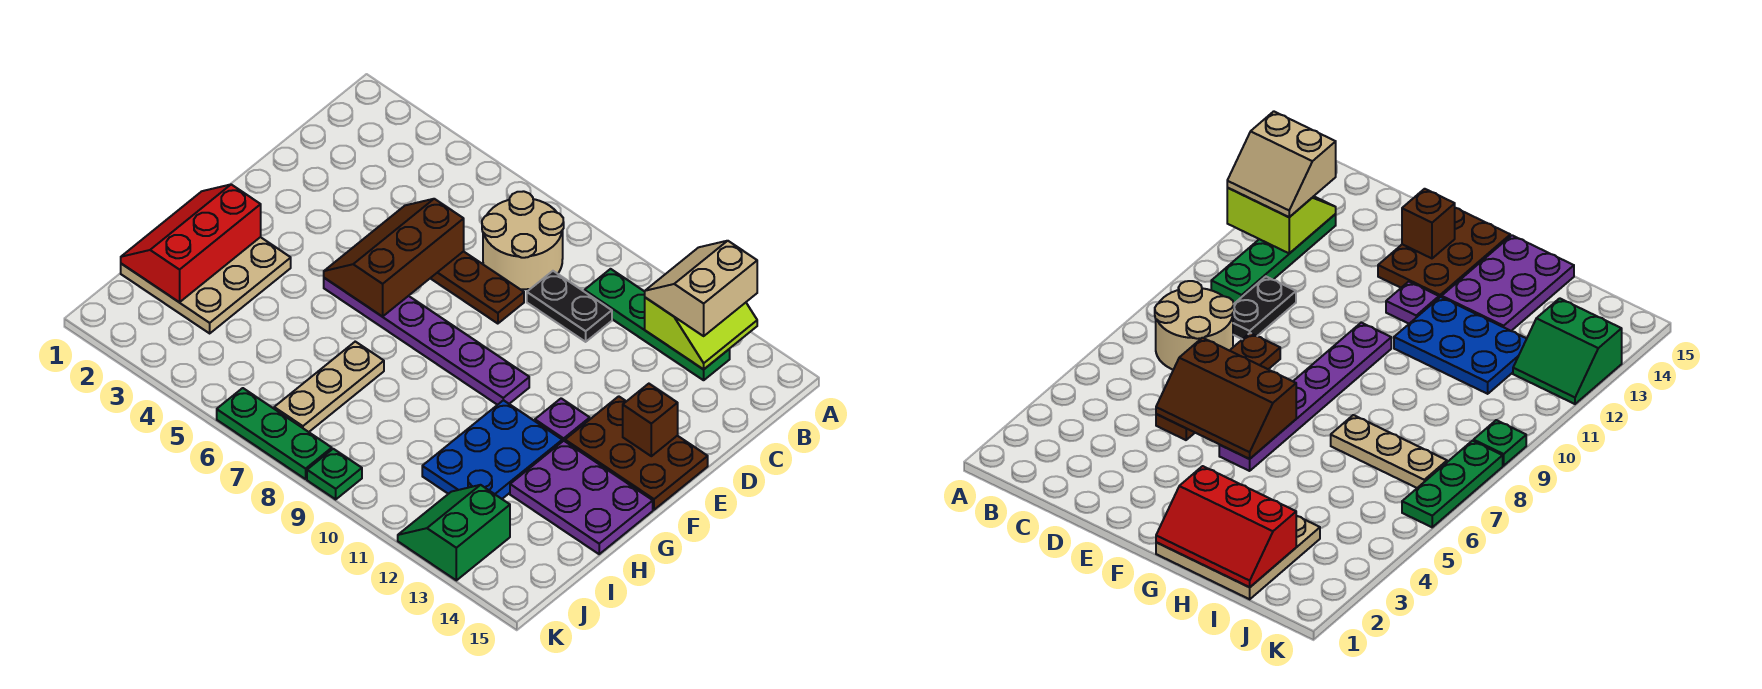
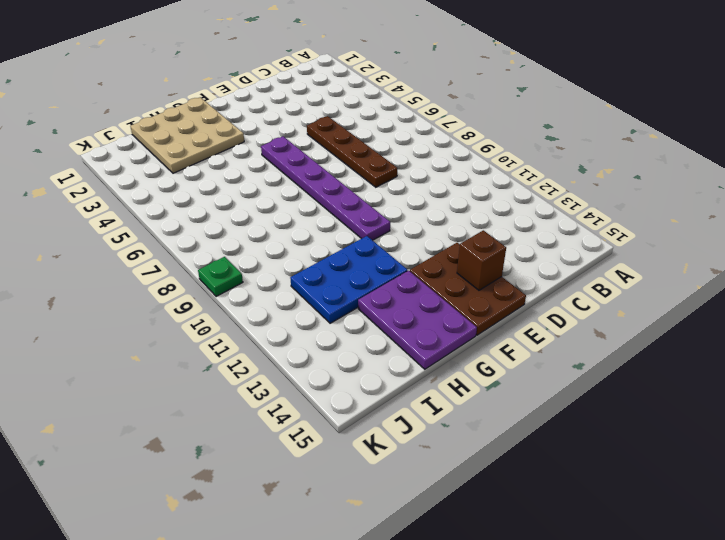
none -> tan round brick B7:C8 level 1
none -> green plate B10:B13 level 1
none -> black plate C9:C10 level 1

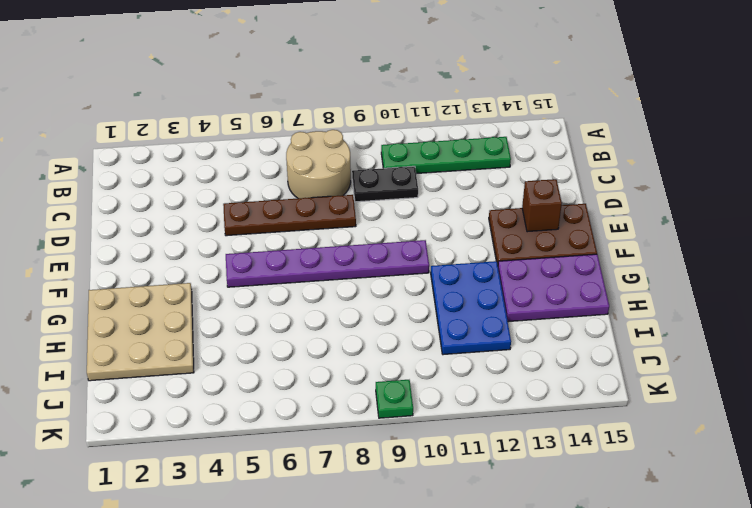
none -> purple plate F12 level 1
none -> tan plate H7:J7 level 1
none -> green slope J12:K13 level 1 top 13

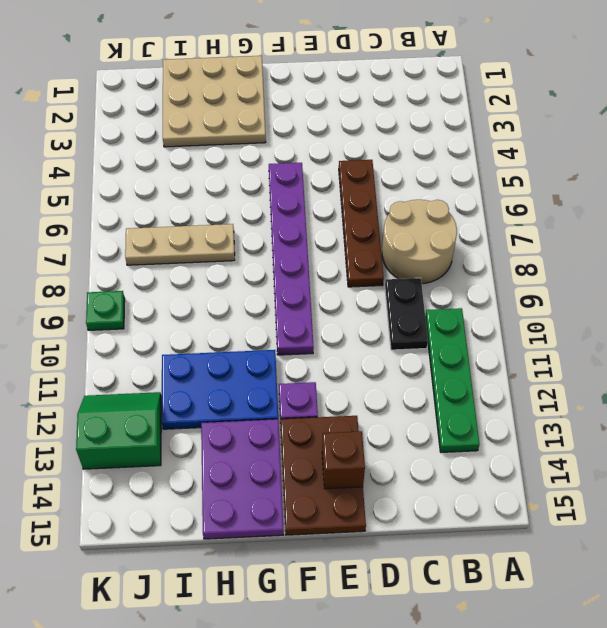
none -> green plate K6:K8 level 1
none -> lime slope A12:B13 level 2 top 12
none -> brown slope D5:F6 level 2 top 6

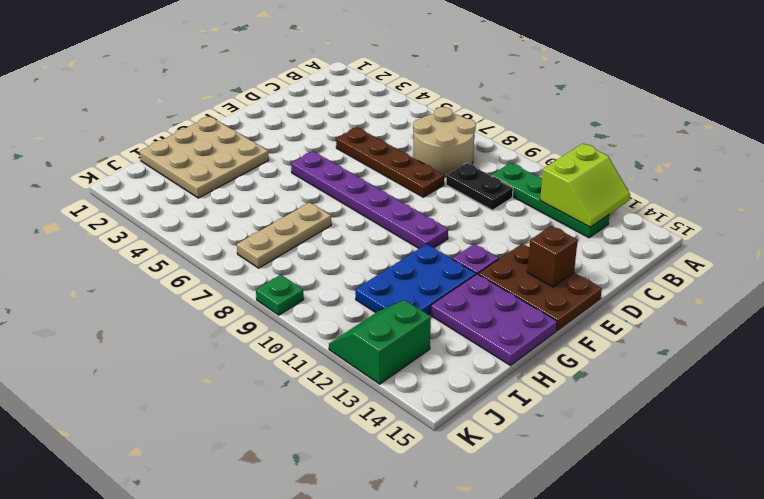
none -> green plate K6:K8 level 1
none -> brown slope D5:F6 level 2 top 6
none -> red slope G1:I2 level 2 top 2

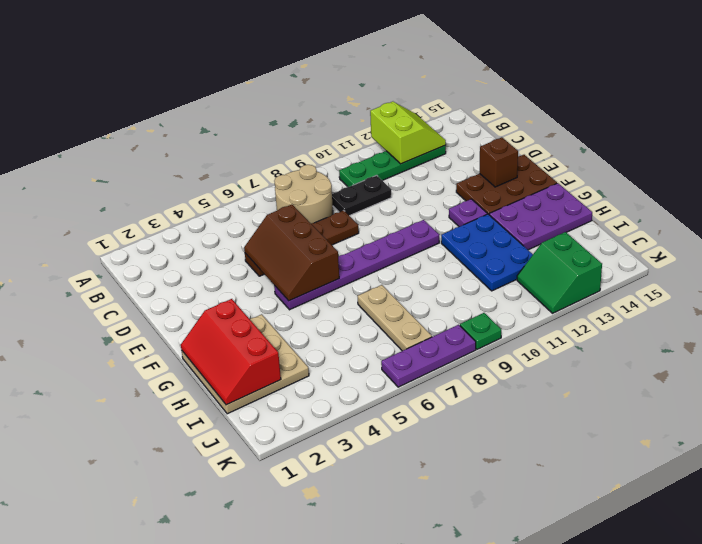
purple plate K6:K8 level 1 -> green plate K6:K8 level 1
none -> tan slope A12:B13 level 3 top 13

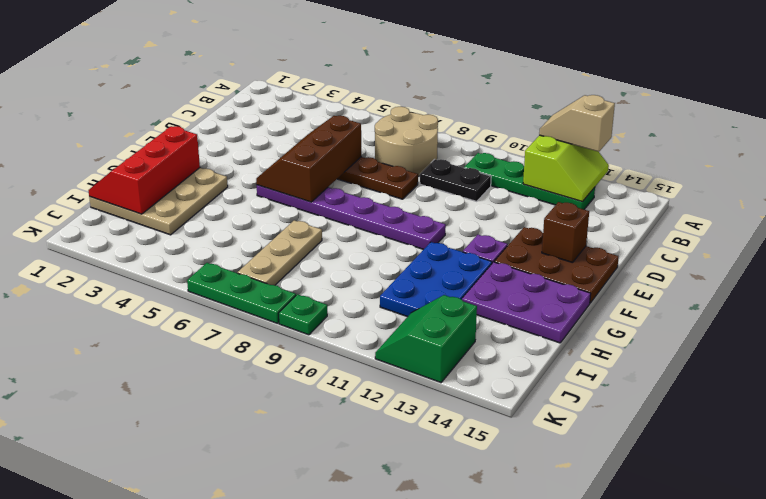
tan slope A12:A13 level 3 top 13 -> tan slope A12:B13 level 3 top 13

